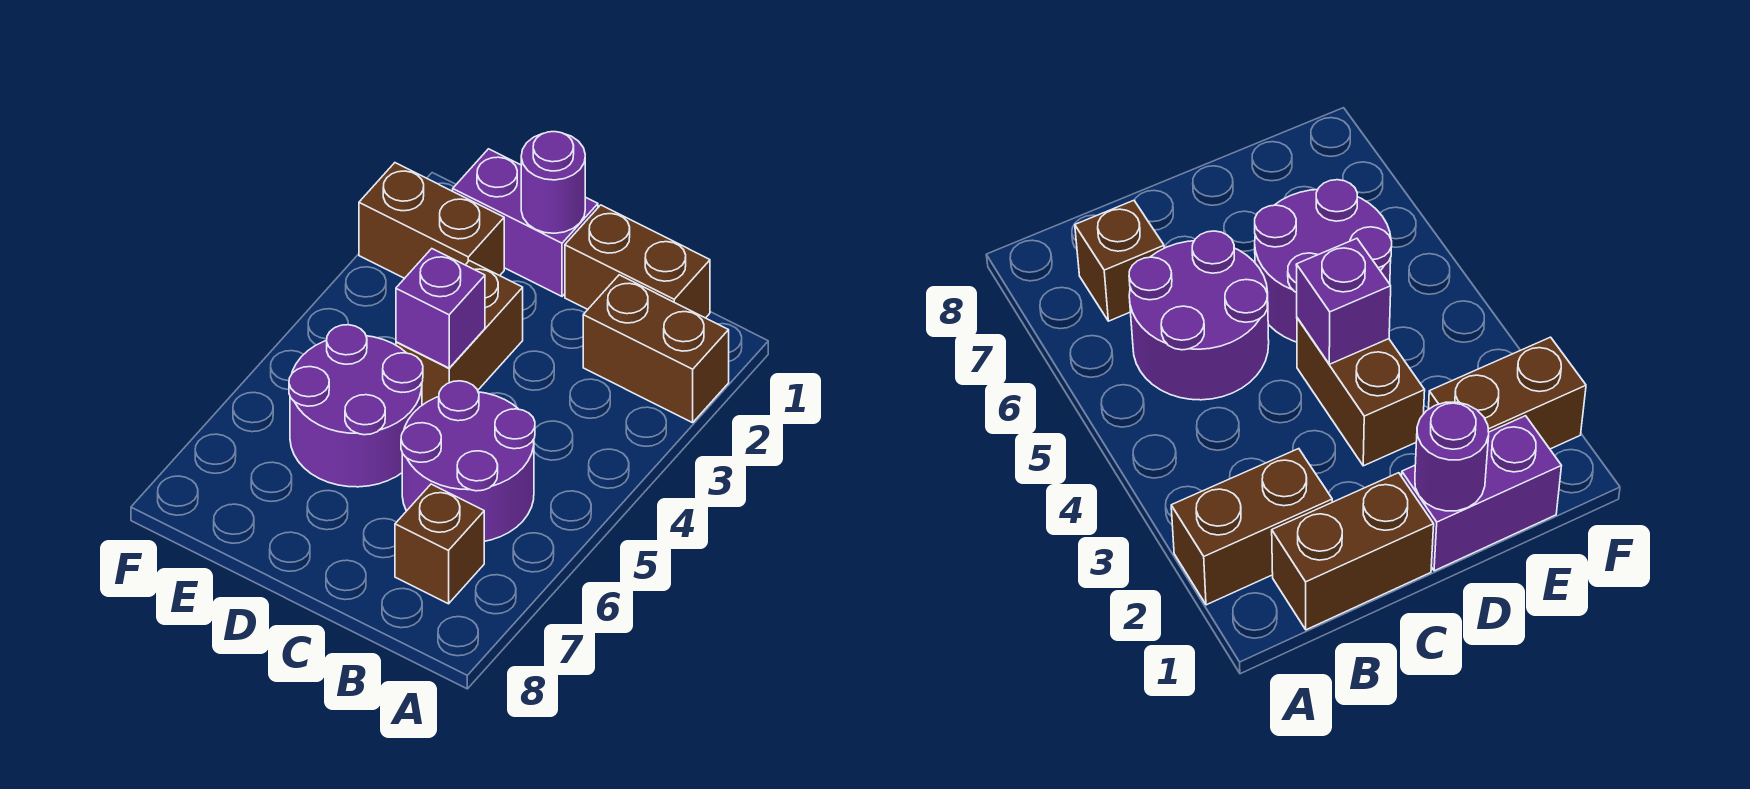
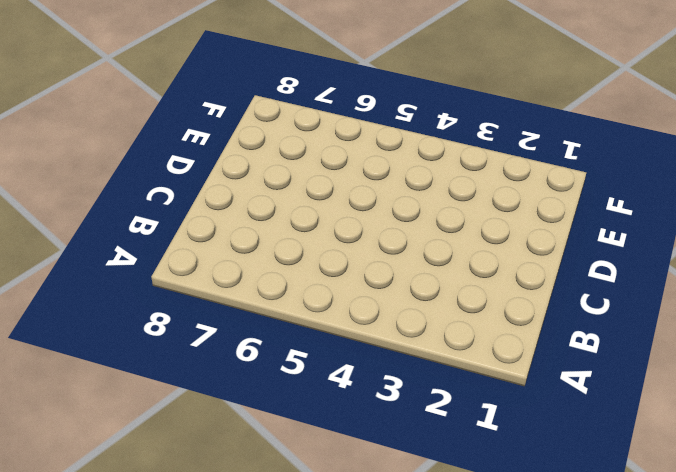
none -> brown brick A2:B2 level 1
none -> brown brick B1:C1 level 1

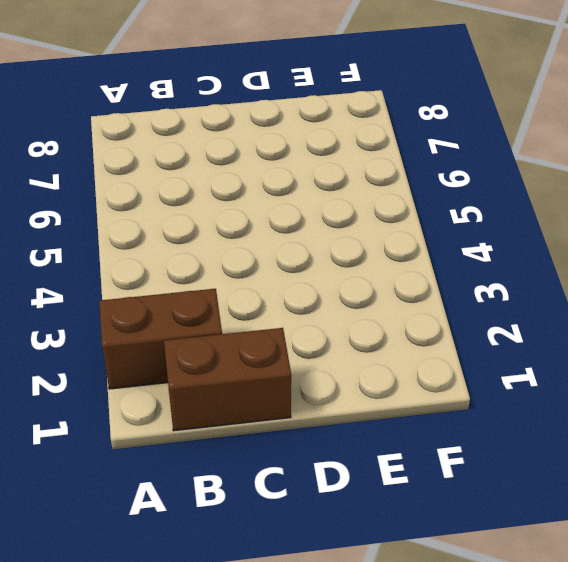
none -> purple round brick B5:C6 level 1
none -> brown brick B7 level 1

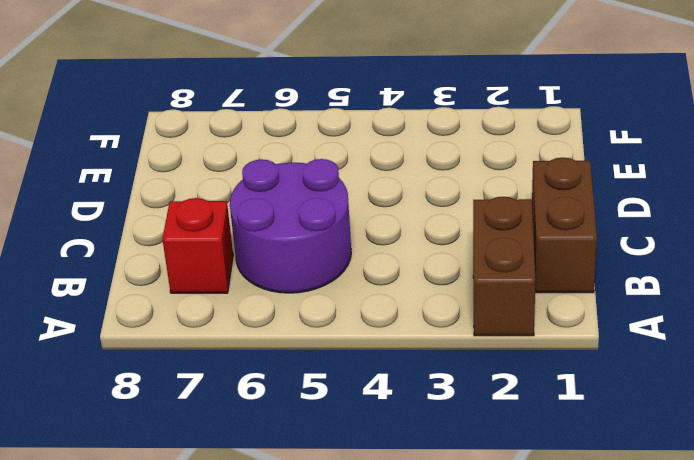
red brick B7 level 1 -> brown brick B7 level 1
none -> purple brick D1:E1 level 1
none -> brown brick D3:D4 level 1

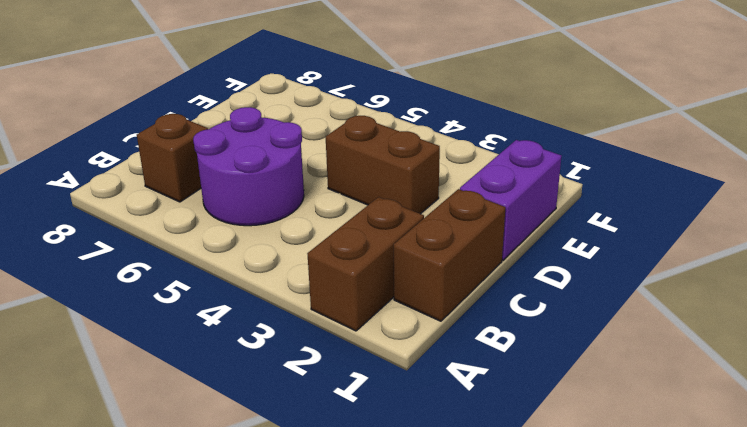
none -> purple round brick D5:E6 level 1
none -> brown brick E2:F2 level 1

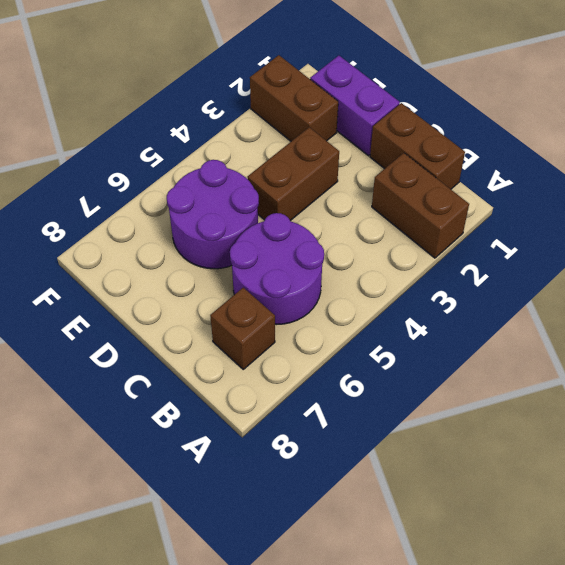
none -> purple round brick D1 level 2
none -> purple brick D4 level 2

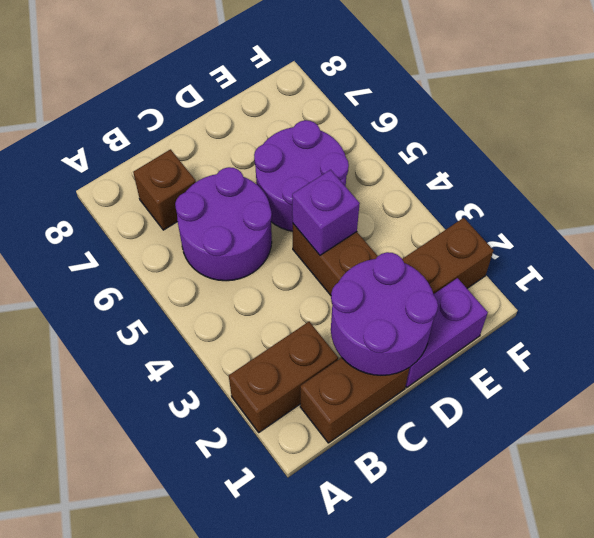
purple round brick C1:D2 level 2 -> purple round brick D1 level 2

